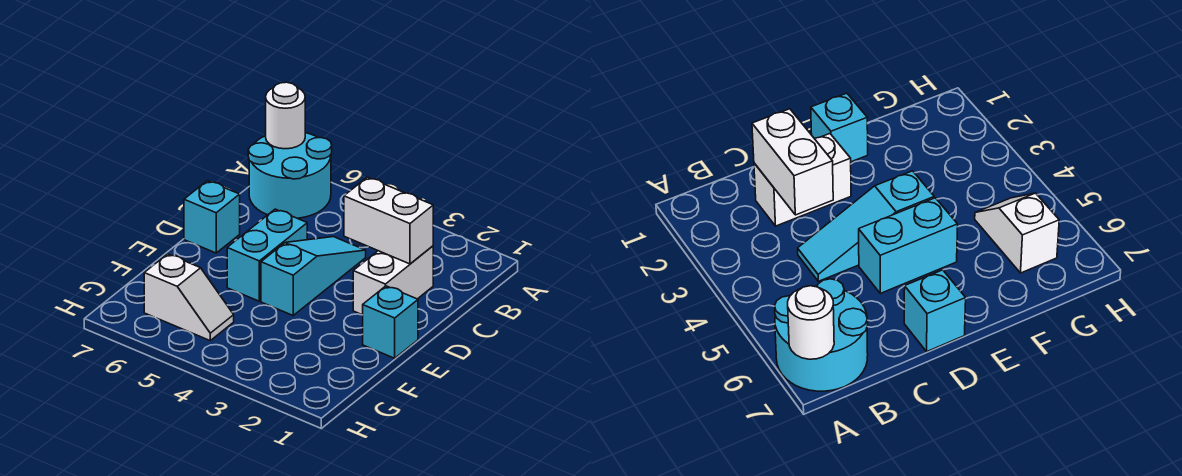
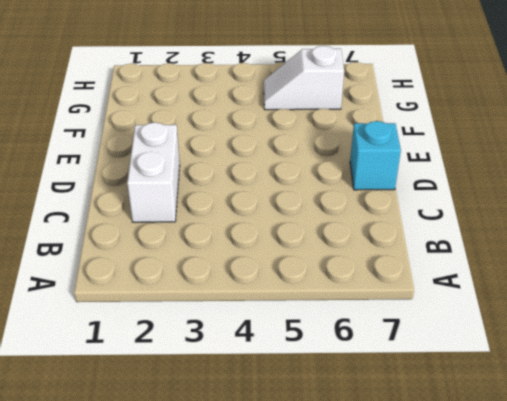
none -> cyan round brick A6:B7 level 1
none -> cyan slope C4:E4 level 1 top E

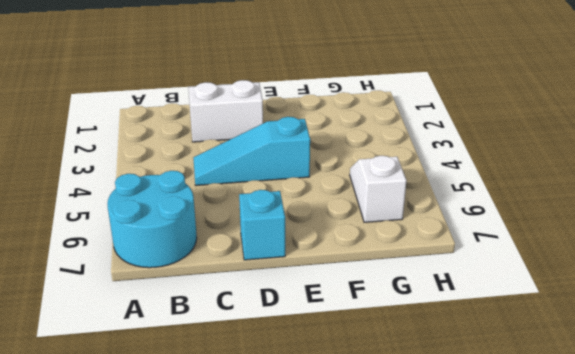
none -> cyan brick D5:E5 level 1
none -> cyan brick E1 level 1

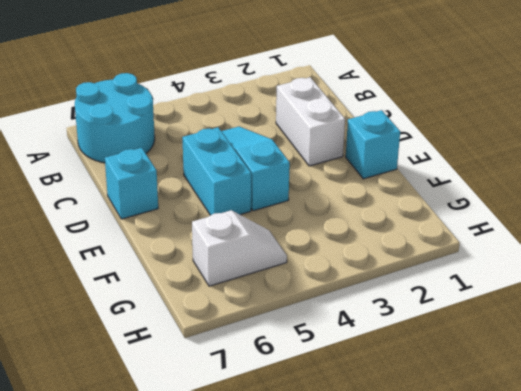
none -> white round brick A7 level 2
none -> white brick C2:C3 level 2

